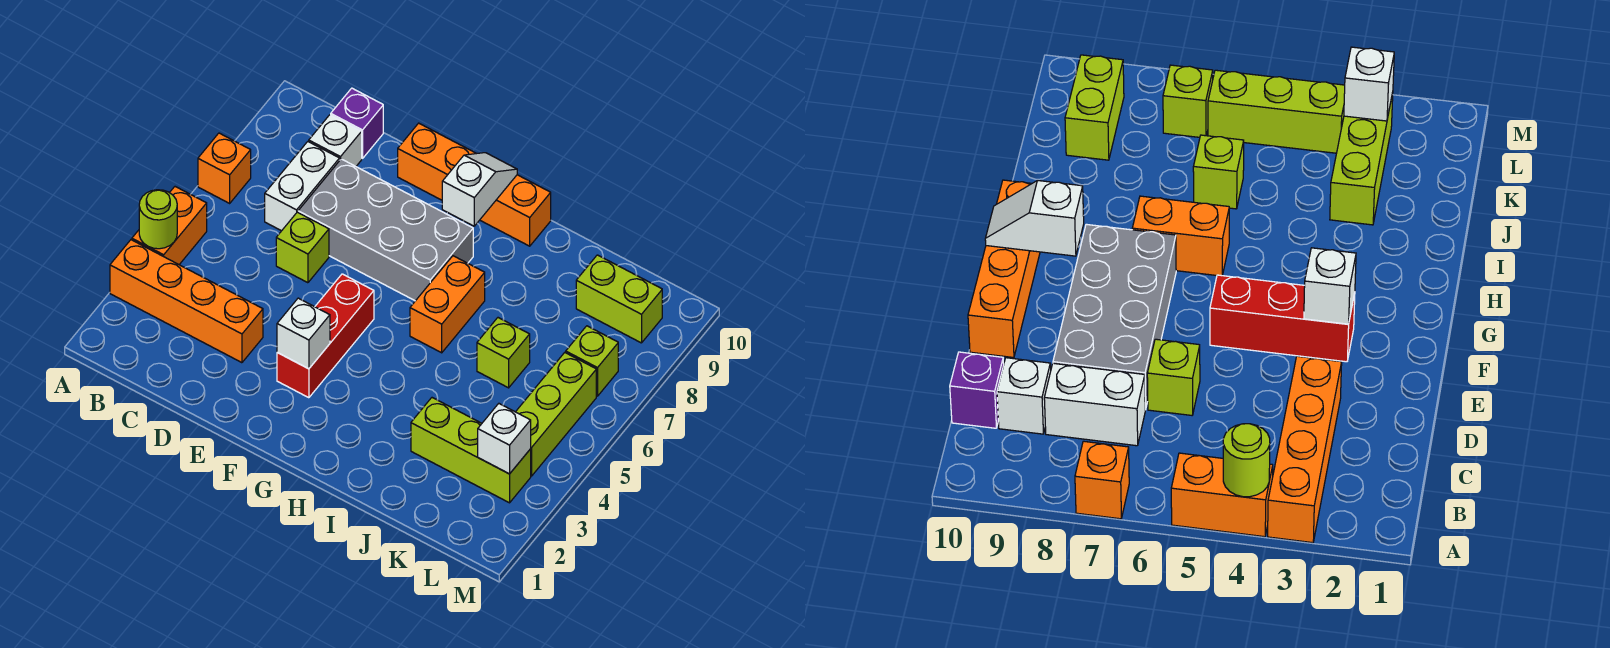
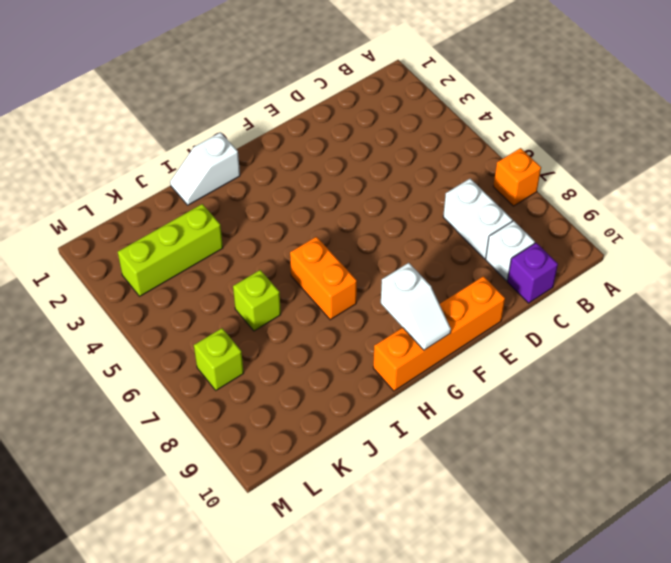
white slope H1:I1 level 1 top H -> none
none -> orange brick A3:D3 level 1
none -> orange brick A4:A5 level 1
none -> lime brick D6 level 1

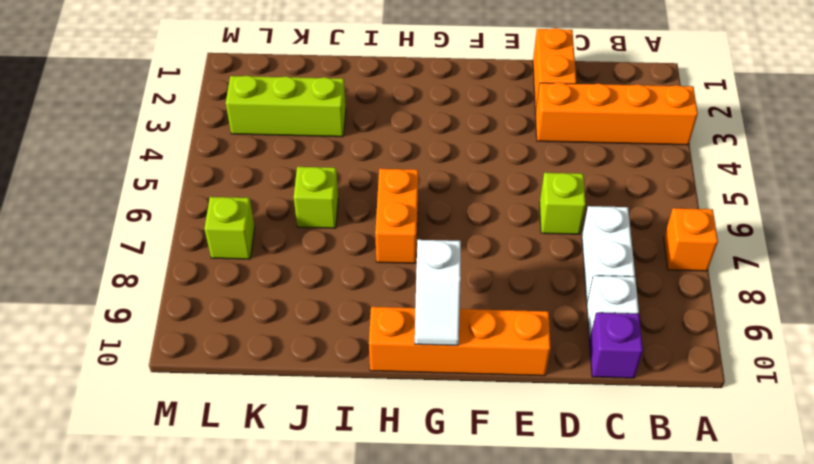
orange brick D1:D2 level 1 -> orange brick A4:A5 level 1
none -> grey brick D7:G8 level 1
none -> red brick F3:F5 level 1
none -> lime brick K9:L9 level 1

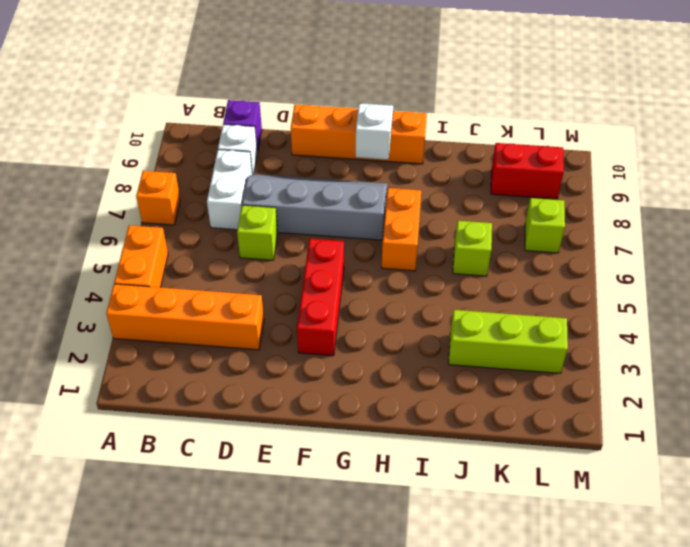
grey slope D7:G8 level 1 top 7 -> grey brick D7:G8 level 1
red brick K9:L9 level 1 -> lime brick K9:L9 level 1
none -> lime brick L4:L6 level 1
none -> lime round brick A4 level 2
none -> white brick F3 level 2

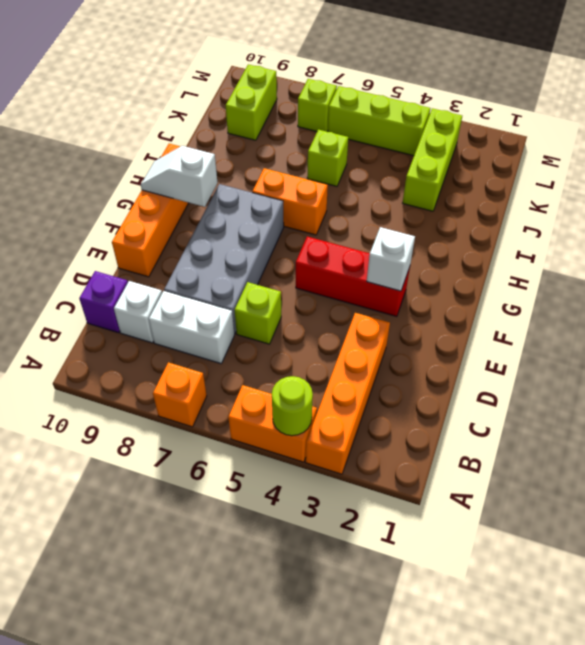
none -> white brick L3 level 2

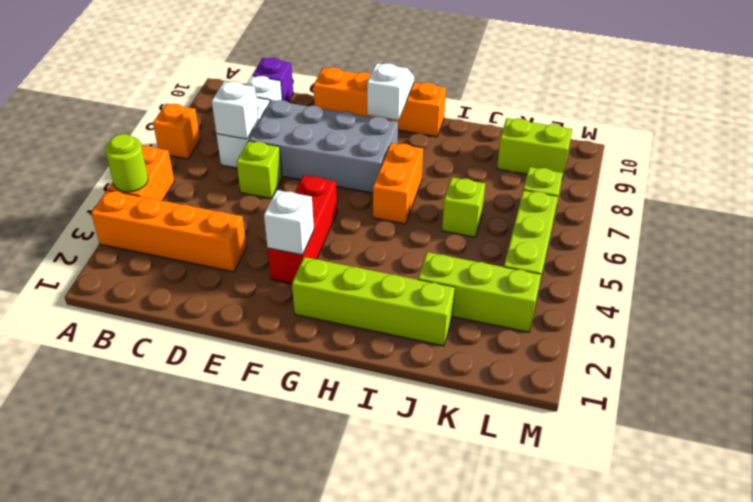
white brick C7 level 2 -> white brick L3 level 2
lime brick G2:J2 level 1 -> none

